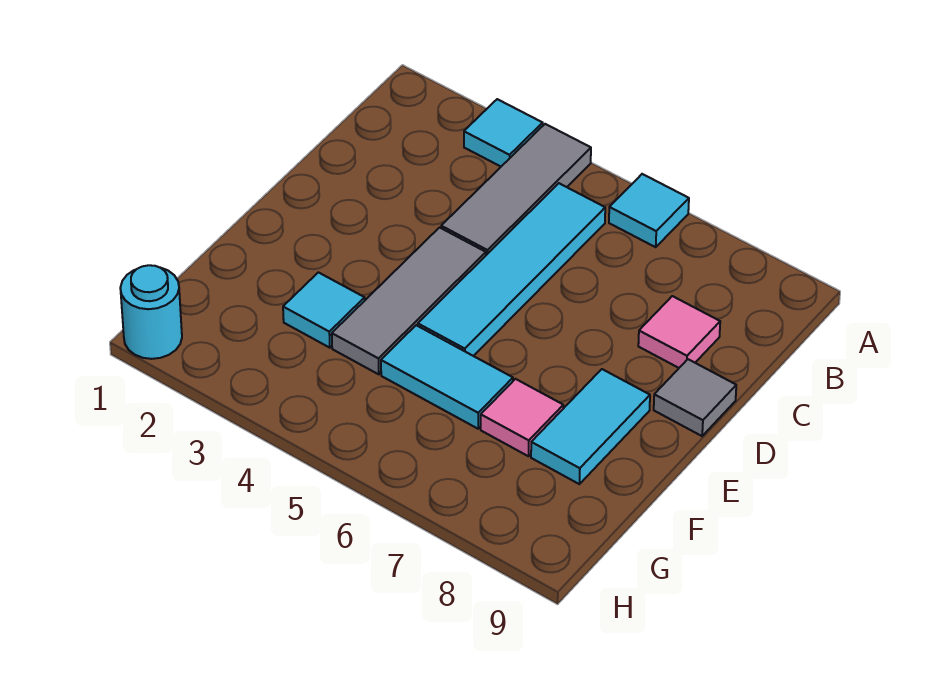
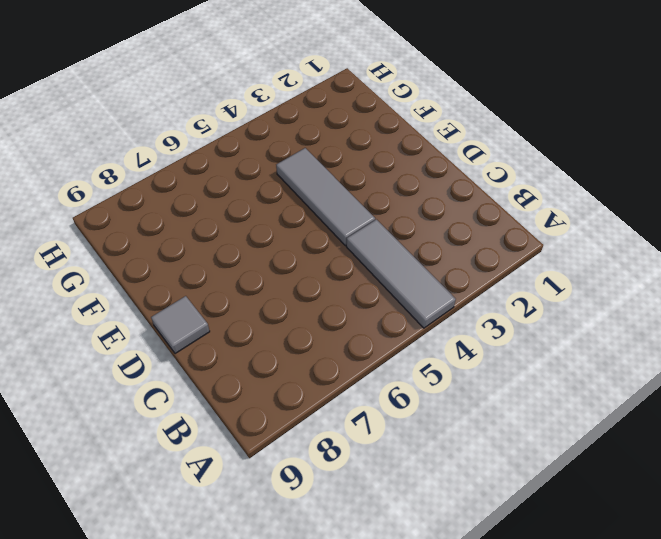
none -> cyan tile A3 level 1
none -> cyan tile A6 level 1
none -> cyan tile B5:E5 level 1

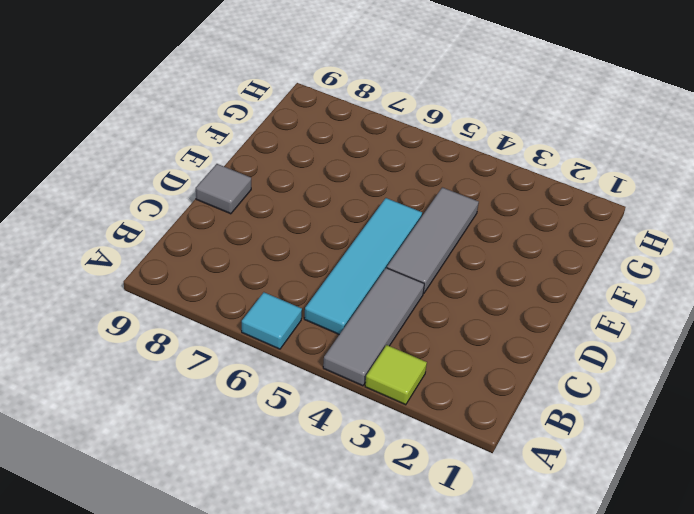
lime tile A3 level 1 -> cyan tile A3 level 1
none -> pink tile C8 level 1
none -> cyan tile E8:F8 level 1
none -> cyan tile F3 level 1

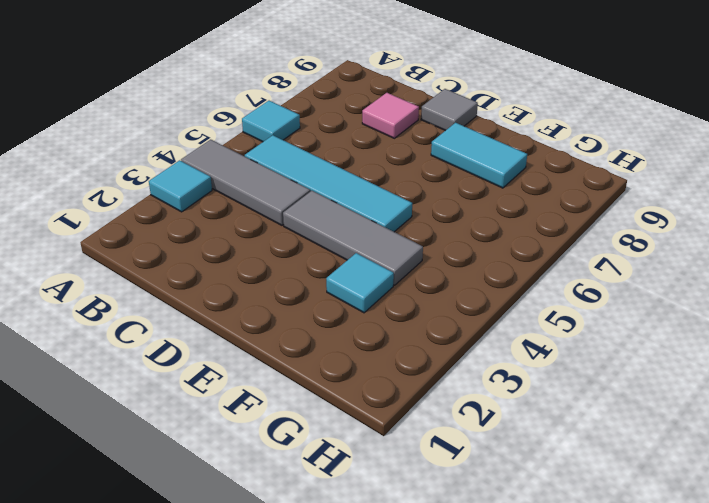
none -> cyan tile F5:F6 level 1
none -> pink tile F7 level 1
none -> cyan round brick H1 level 1

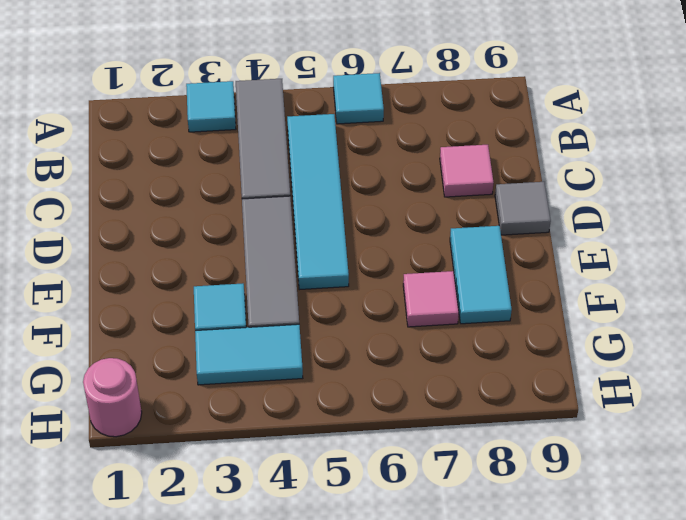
cyan tile G3:G4 level 1 -> cyan tile F5:F6 level 1
pink round brick H1 level 1 -> cyan round brick H1 level 1

